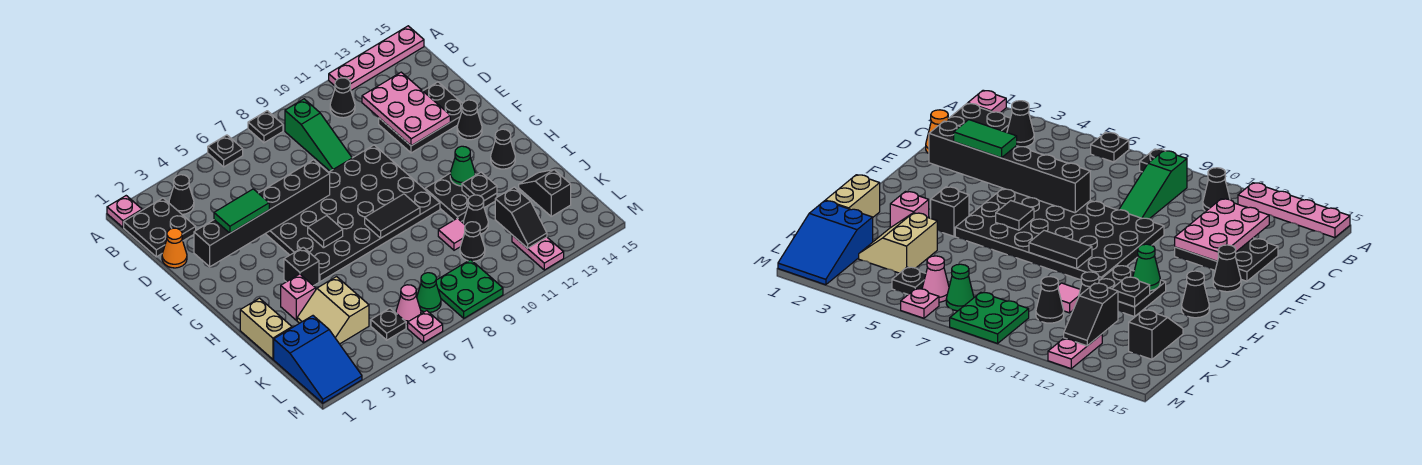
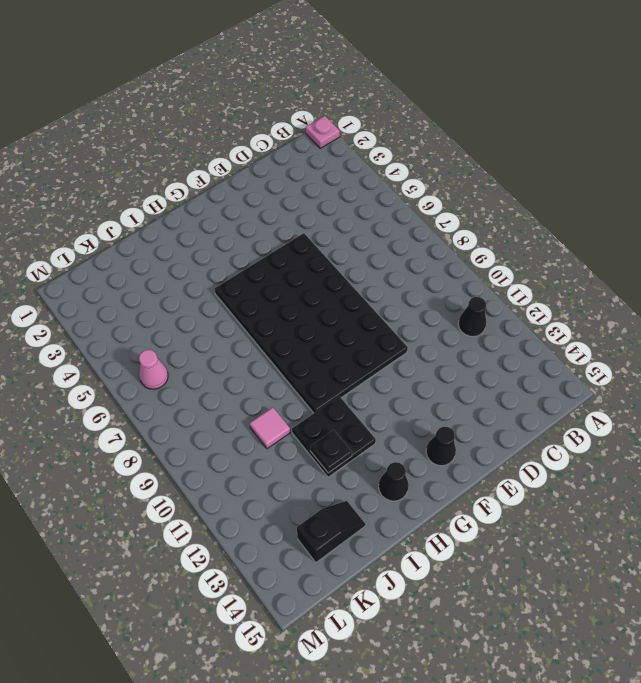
none -> black plate A6 level 1
none -> black plate A8 level 1
none -> pink plate A12:A15 level 1
none -> black plate B1:C2 level 1

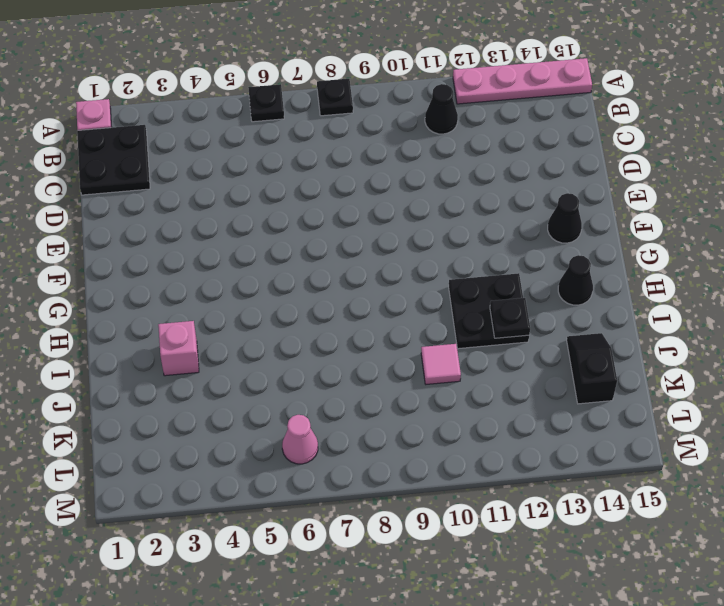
none -> black cone B3 level 1
none -> green slope B9:D9 level 1 top B
none -> orange cone D1 level 1
none -> black plate D12:E14 level 1

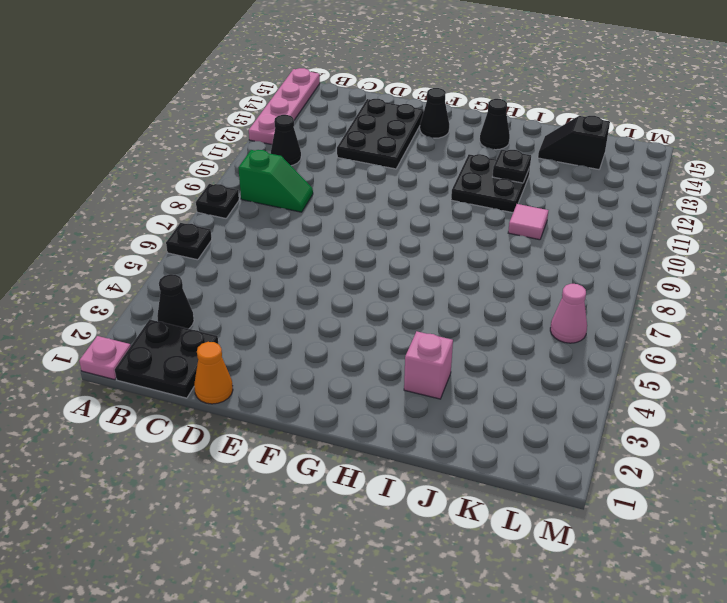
green slope B9:C9 level 1 top B -> green slope B9:D9 level 1 top B
none -> black plate E5:H10 level 1
none -> black brick H4 level 1
none -> tan brick I1:J1 level 1
none -> tan slope J3:K4 level 1 top 4

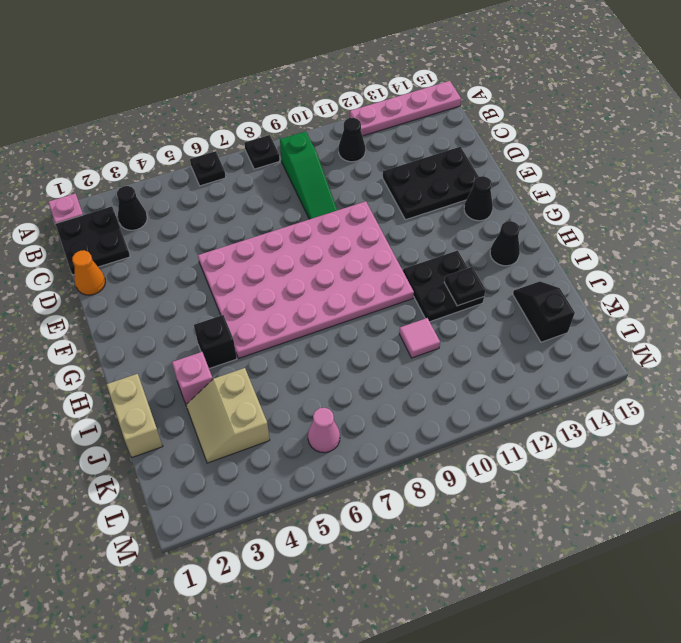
pink plate E5:H10 level 1 -> black plate E5:H10 level 1
none -> black cone J11 level 1
none -> blue slope K1:M2 level 1 top K
none -> black cone K10 level 1
none -> black plate L5 level 1

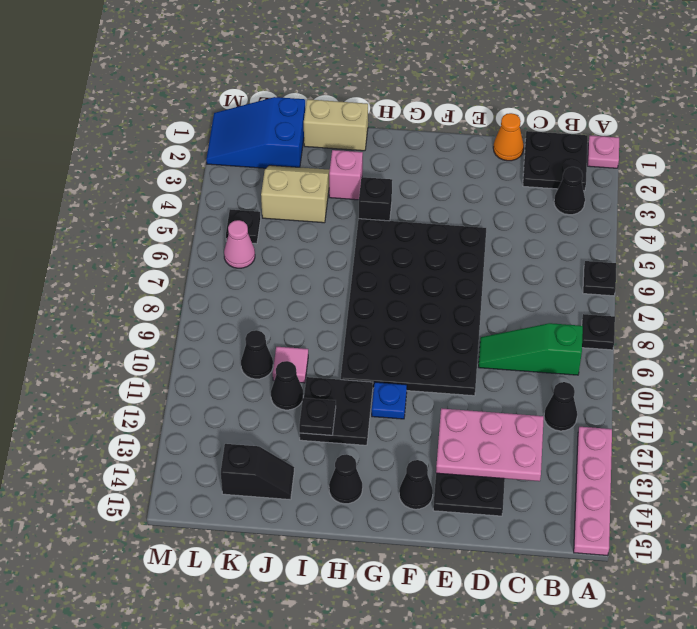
blue plate G11 level 1 -> none
none -> green cone L7 level 1
none -> green plate L8:M9 level 1
none -> pink plate L12:M12 level 1
none -> pink plate M6 level 1

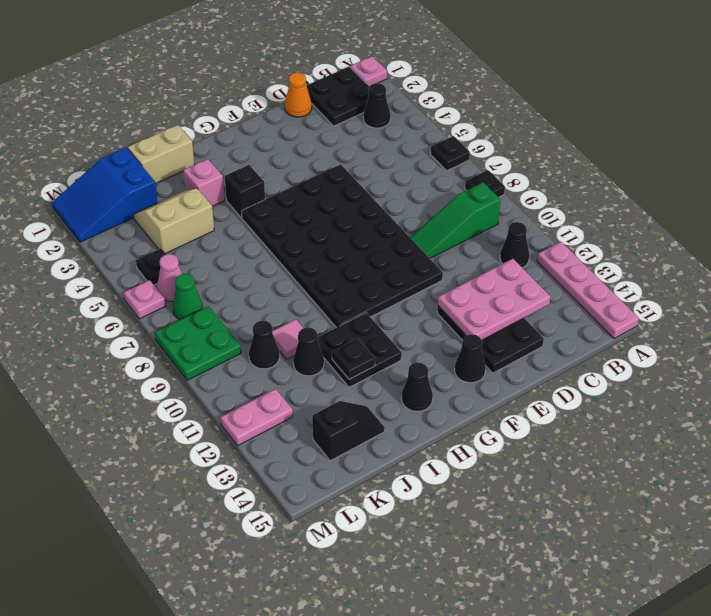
none -> black brick E2:E7 level 2
none -> black tile G6 level 2
none -> black tile H8:H9 level 2
none -> green cone H12 level 2

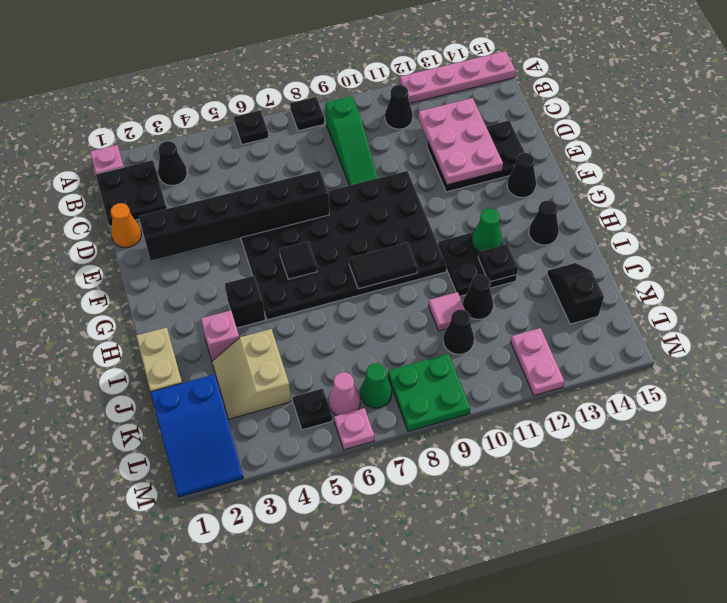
none -> black slope K12:L12 level 2 top K
none -> green tile E3:E4 level 3

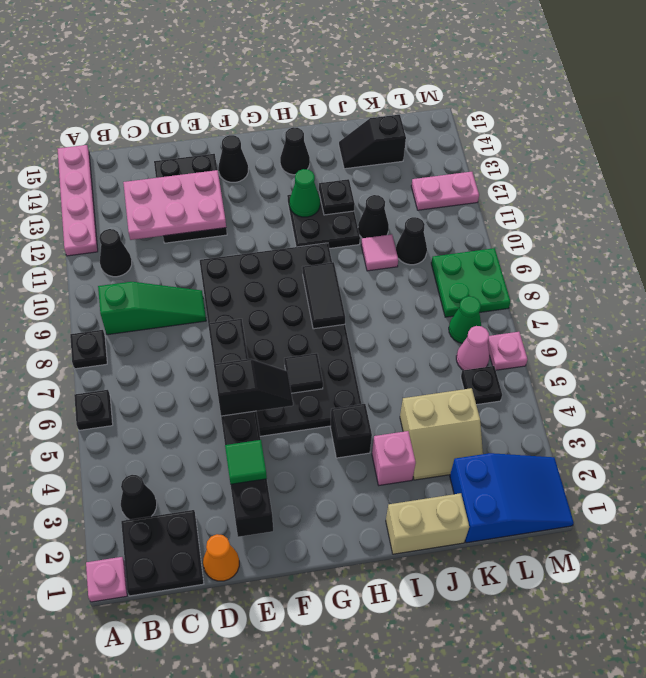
green tile E3 level 3 -> green tile E3:E4 level 3
black slope E5:F5 level 3 top E -> black slope K12:L12 level 2 top K

